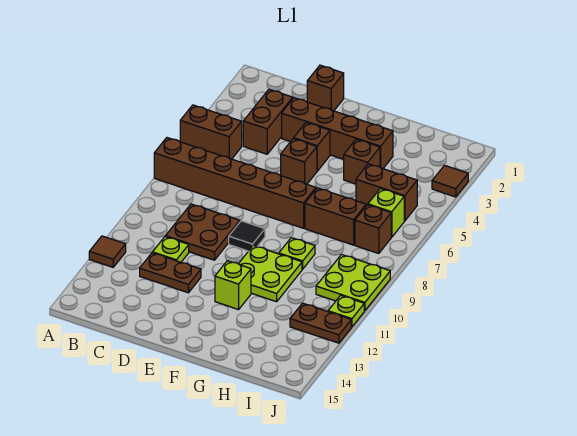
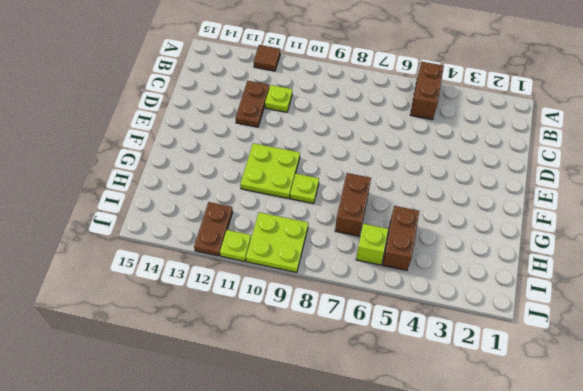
none -> brown brick A7:F7 level 1
none -> brown brick C3:C4 level 1
none -> brown plate C9:D10 level 1

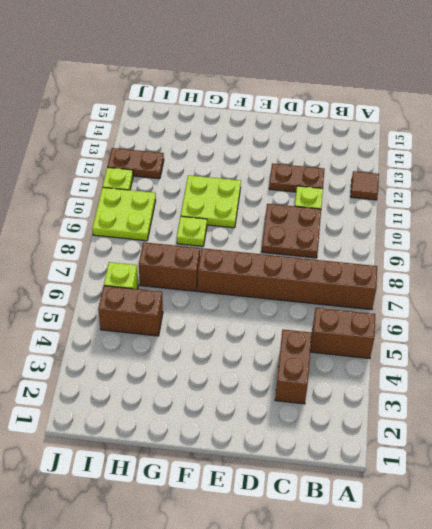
none -> brown brick D1 level 1
none -> brown brick D3:G3 level 1
none -> brown brick E4 level 1

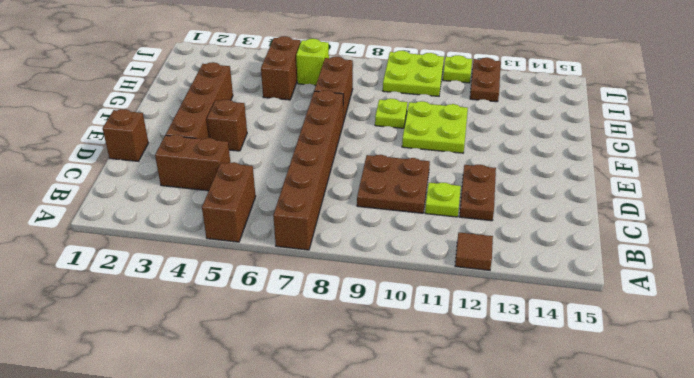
none -> brown brick E5 level 1
none -> black tile E9 level 1
none -> lime brick F12 level 1

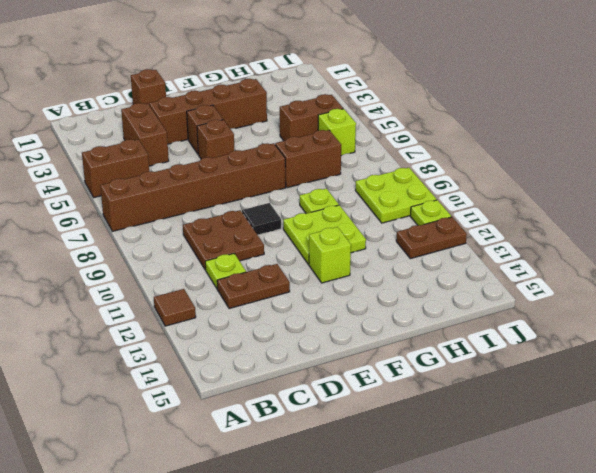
none -> brown brick G4 level 1
none -> brown brick I7 level 1
none -> brown tile J3 level 1

